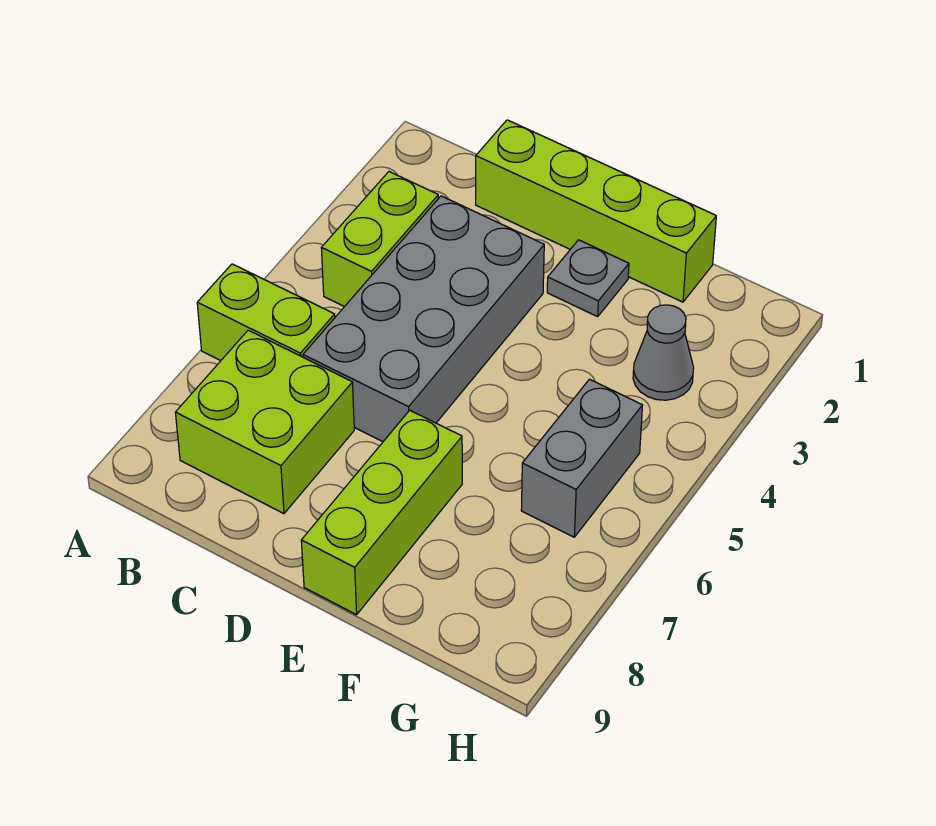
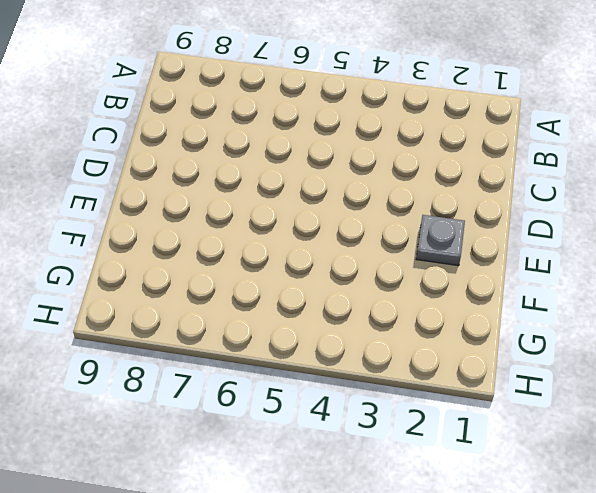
none -> lime brick A6:B6 level 1
none -> lime brick B3:B4 level 1

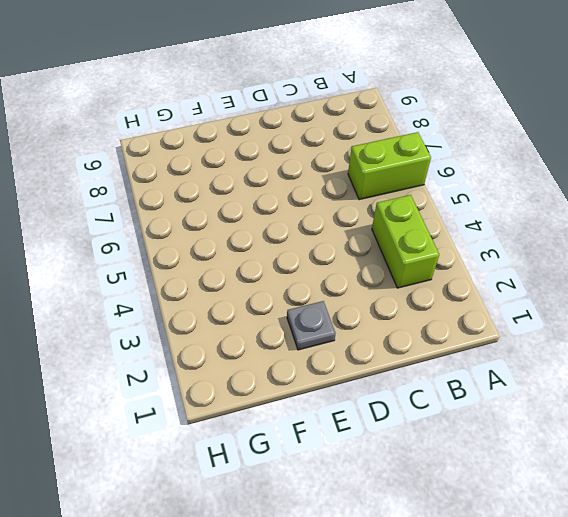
none -> lime brick B7:C8 level 1
none -> lime brick C1:F1 level 1

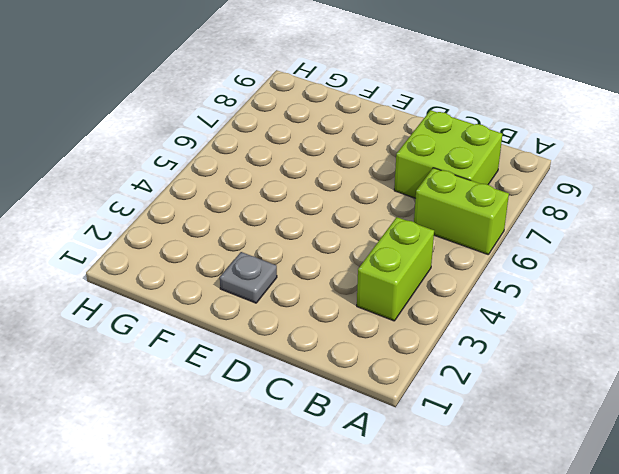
none -> lime brick C1:F1 level 1
none -> grey brick C3:D6 level 1

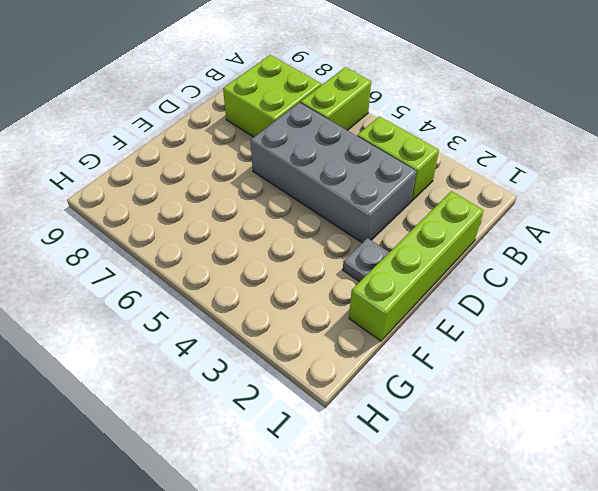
none -> lime brick E7:E9 level 1
none -> grey cone G3 level 1

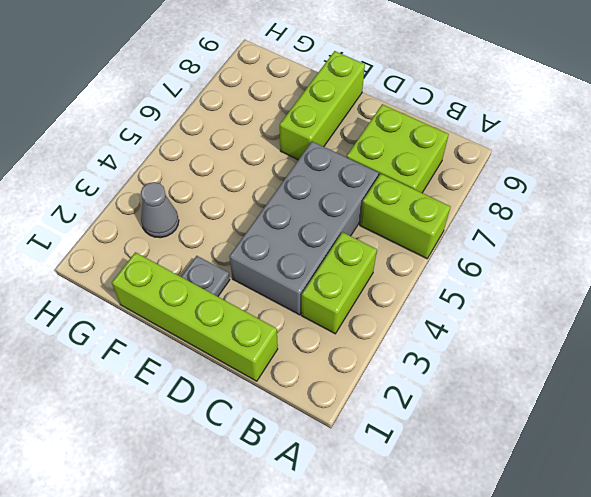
none -> grey brick G5:G6 level 1

